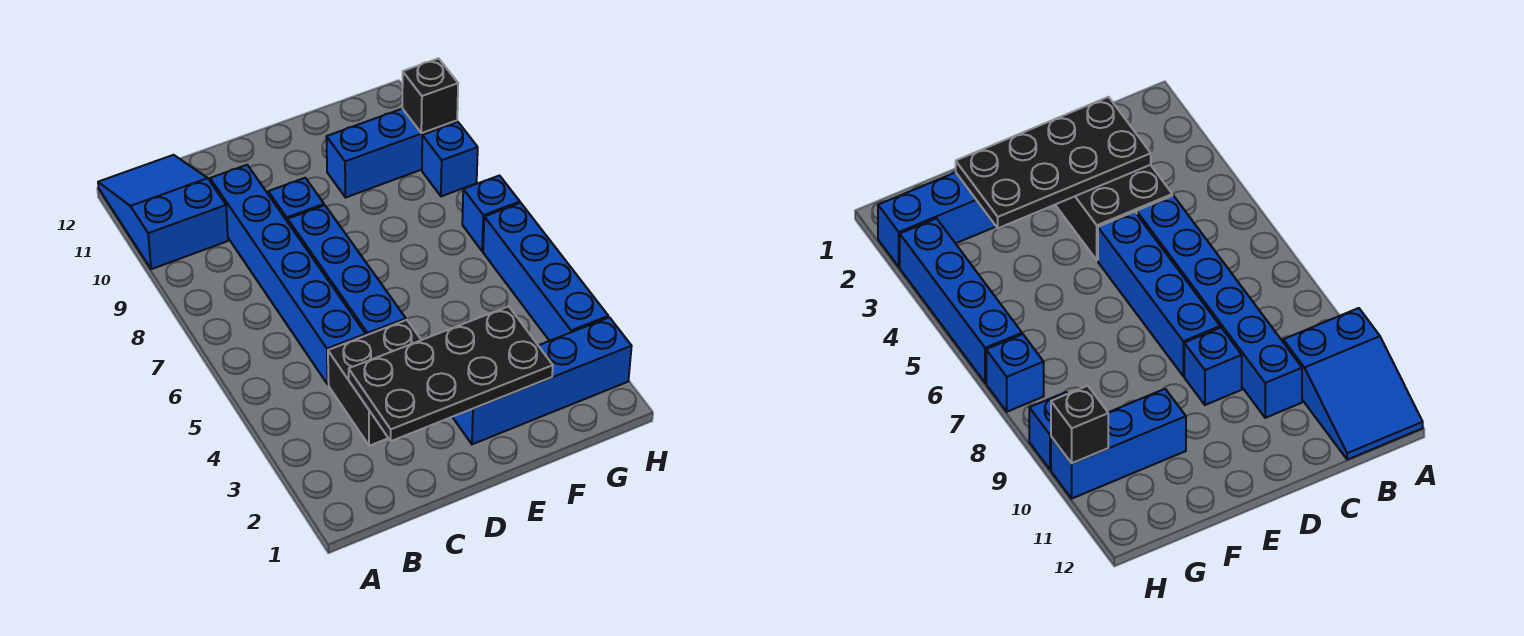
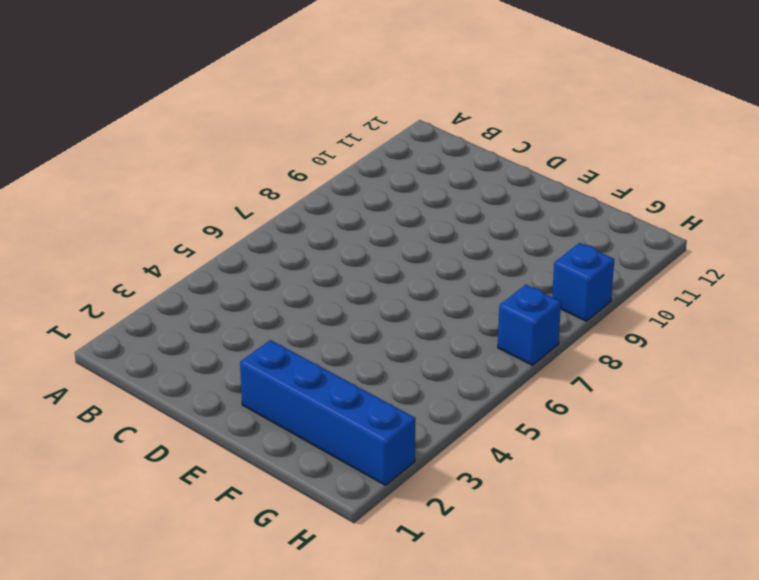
none -> blue slope A10:B12 level 1 top 10
none -> black brick C3:D4 level 1
none -> blue brick C5:C10 level 1

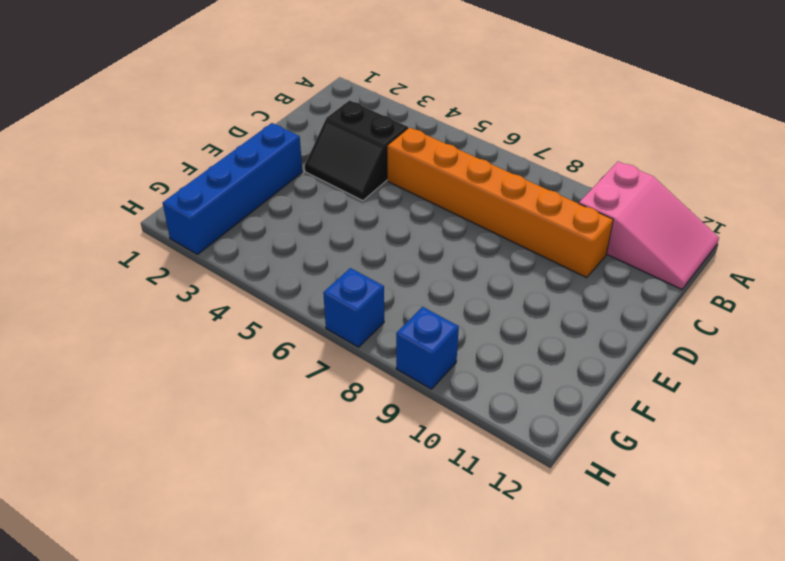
pink slope A10:B12 level 1 top 10 -> blue slope A10:B12 level 1 top 10
black slope C3:D4 level 1 top C -> black brick C3:D4 level 1
orange brick C5:C10 level 1 -> blue brick C5:C10 level 1
none -> blue brick D5:D8 level 1
none -> blue brick D9 level 1
none -> blue brick F10:H10 level 1

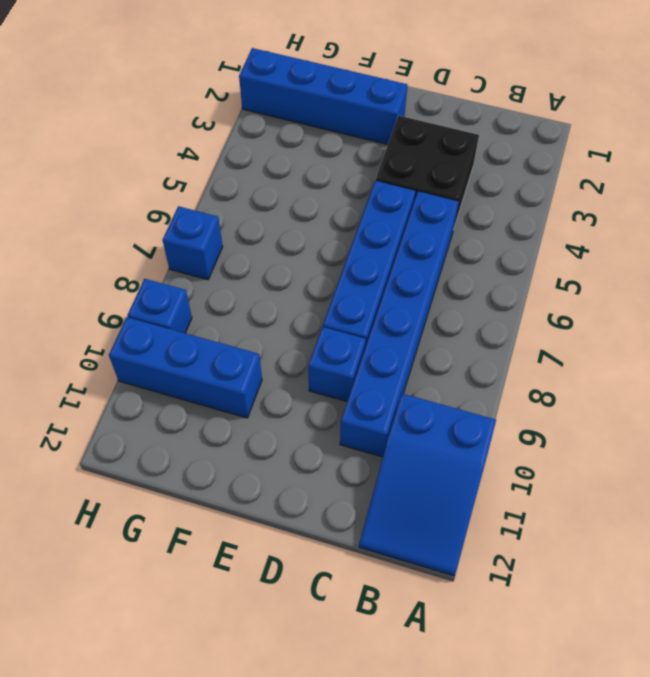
none -> blue brick H3:H6 level 1
none -> black plate C2:F3 level 2
none -> black brick H10 level 2

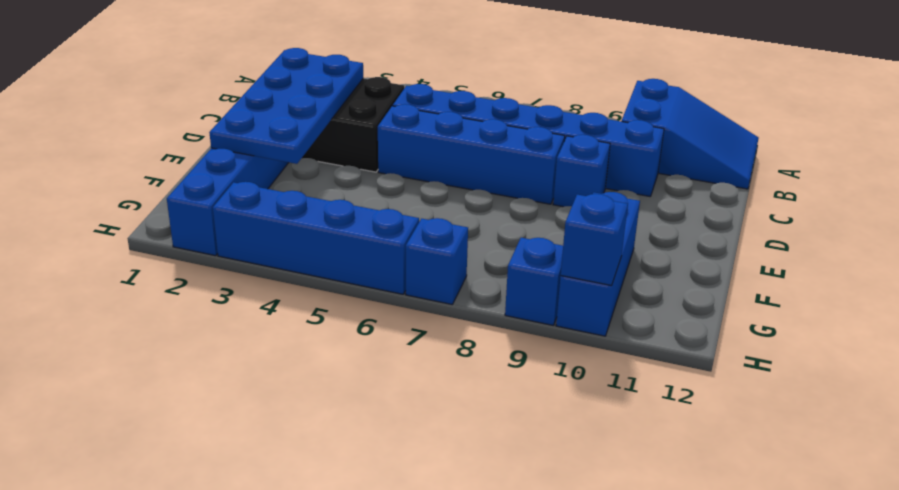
blue plate C2:F3 level 2 -> black plate C2:F3 level 2
blue brick H10 level 2 -> black brick H10 level 2

